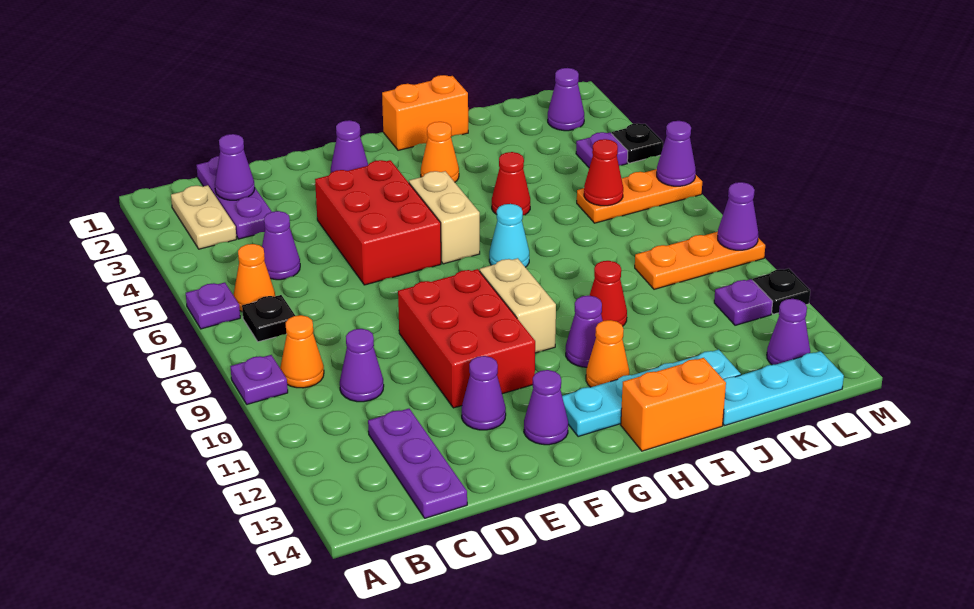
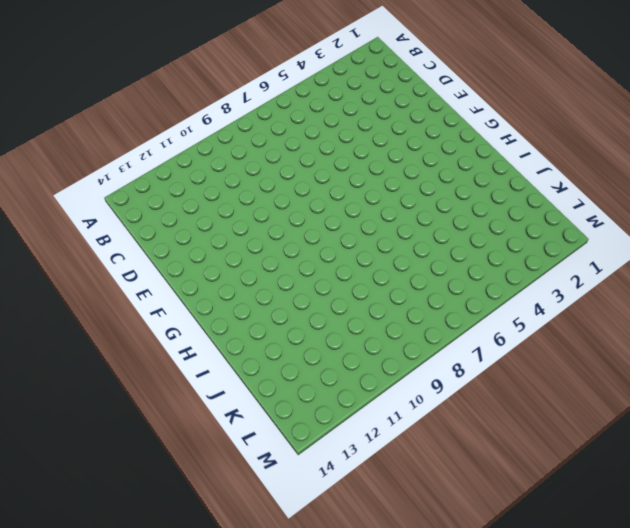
none -> purple plate A6 level 1
none -> purple plate A9 level 1
none -> tan plate B2:B3 level 1
none -> orange cone B6 level 1

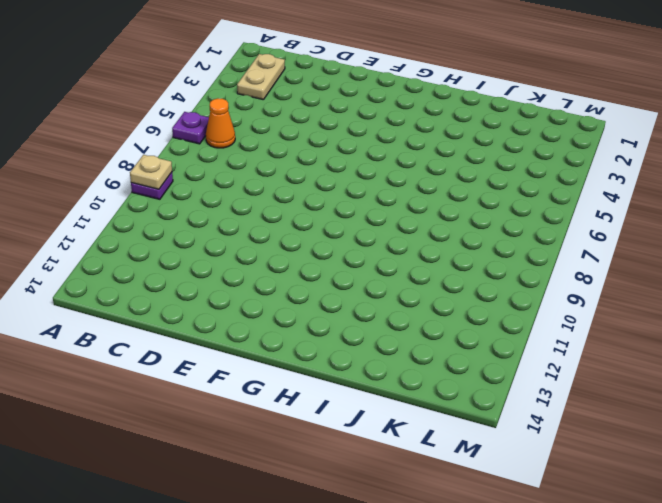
tan plate A9 level 2 -> none
none -> black plate B7 level 1
none -> orange cone B9 level 1
none -> purple plate C1:C3 level 1
none -> purple cone C5 level 1

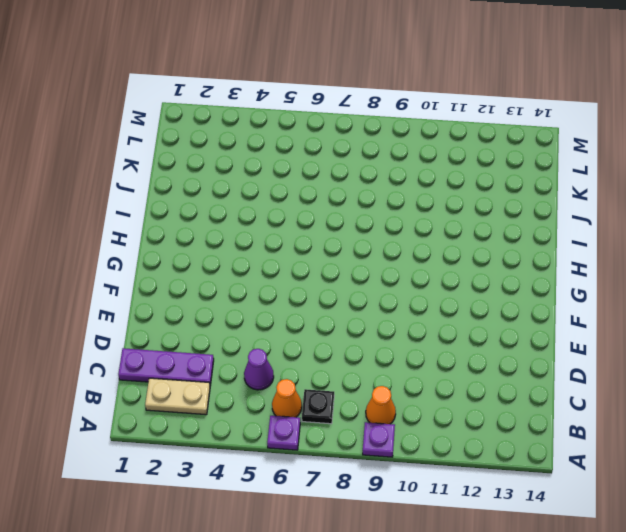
none -> purple cone C10 level 1
none -> purple plate C12:C14 level 1
none -> red brick E4:F6 level 1
none -> red brick E9:F11 level 1

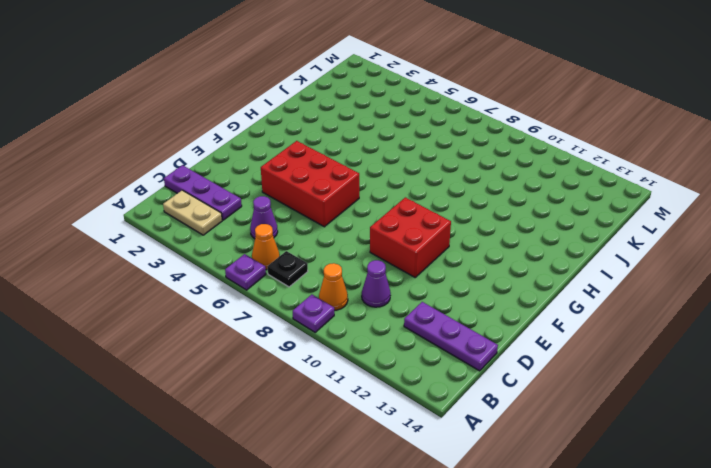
red brick E9:F10 level 1 -> red brick E9:F11 level 1
none -> purple cone E12 level 1
none -> purple cone F2 level 1
none -> purple cone F13 level 1
none -> tan brick G5:G6 level 1

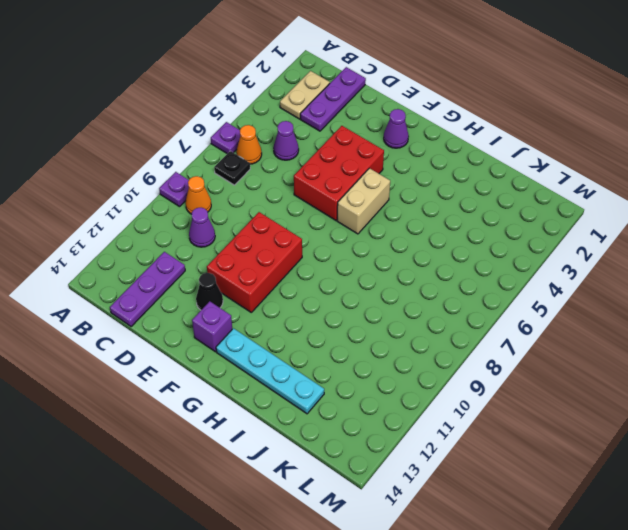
black cone E12 level 1 -> purple cone E12 level 1
purple brick F13 level 1 -> purple cone F13 level 1
none -> tan brick G9:G10 level 1
none -> orange brick H1:I1 level 1
none -> orange cone H3 level 1
none -> cyan cone H7 level 1

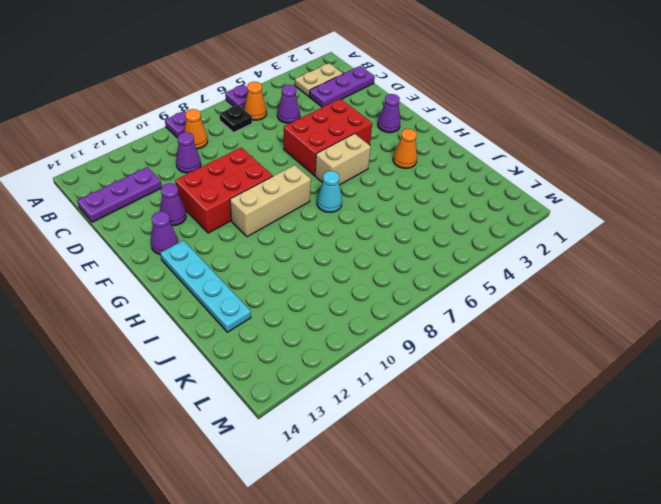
tan brick G8:G10 level 1 -> tan brick G9:G10 level 1
none -> orange brick H1:I1 level 1
none -> purple cone H11 level 1
none -> orange cone H12 level 1
none -> orange brick H14:I14 level 1

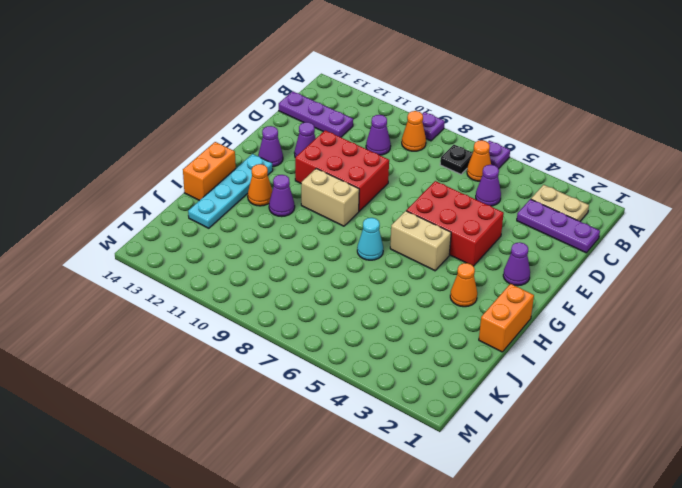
none -> red cone I5 level 1
none -> red cone I10 level 1
none -> cyan plate J14:L14 level 1
none -> orange plate K6:M6 level 1

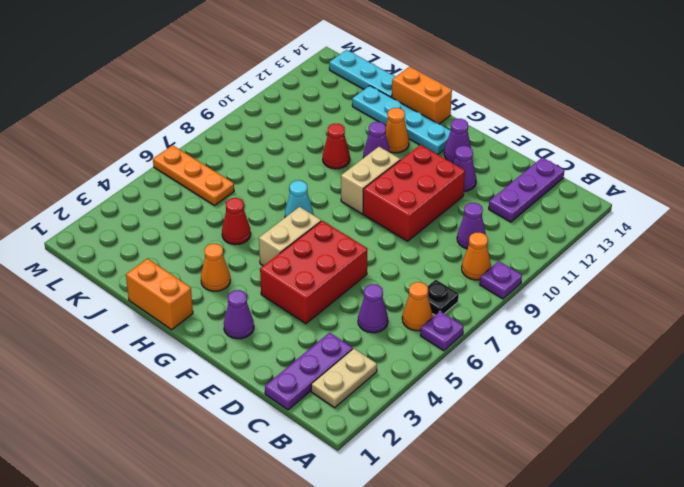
none -> orange plate K9:M9 level 1
none -> purple cone L2 level 1
none -> purple plate L4 level 1
none -> purple plate L11 level 1

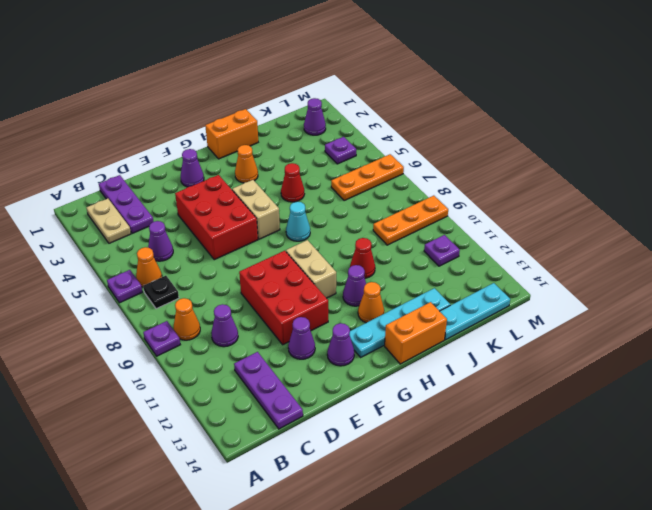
none -> purple cone L13 level 1
none -> black plate M4 level 1
none -> black plate M11 level 1
none -> purple cone C2 level 2

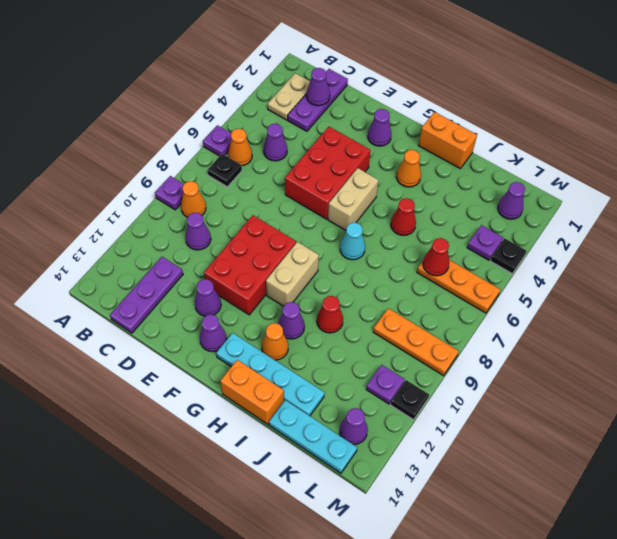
none -> purple cone M6 level 2
none -> purple cone M9 level 2

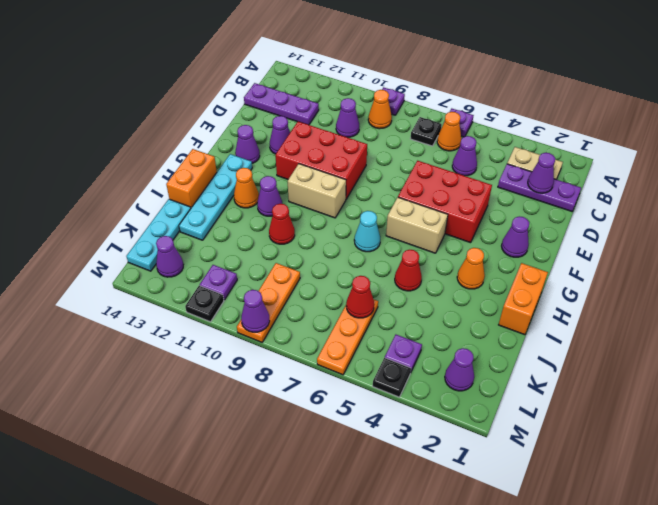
none -> purple cone M6 level 2

